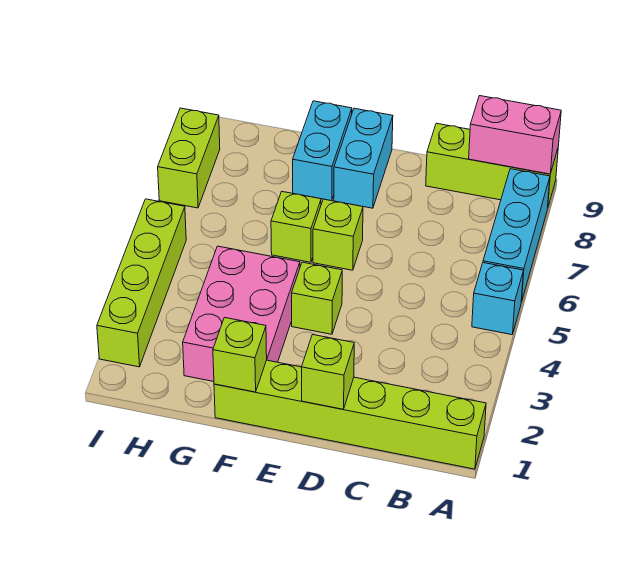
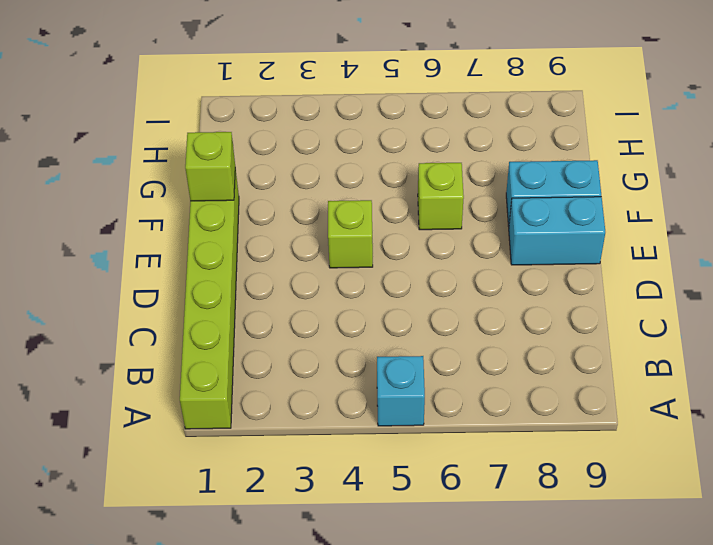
none -> cyan brick A6:A8 level 1
none -> lime brick A9:C9 level 1
none -> lime brick E6 level 1

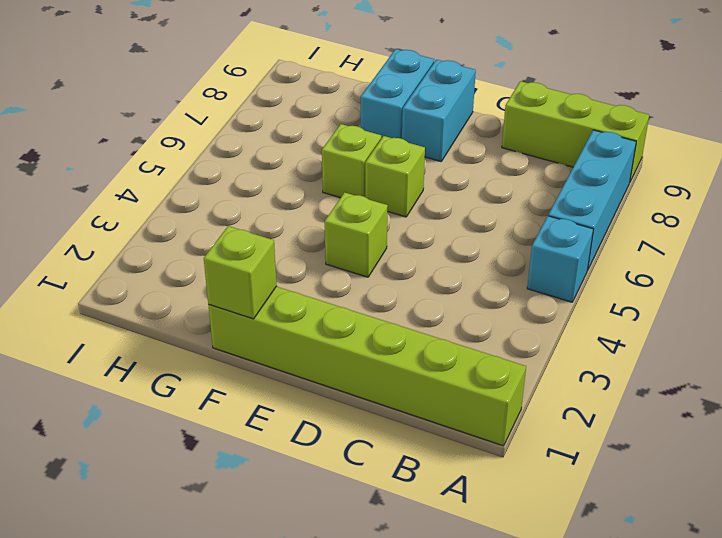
none -> pink brick F2:G4 level 1
none -> lime brick I2:I5 level 1
none -> lime brick I7:I8 level 1

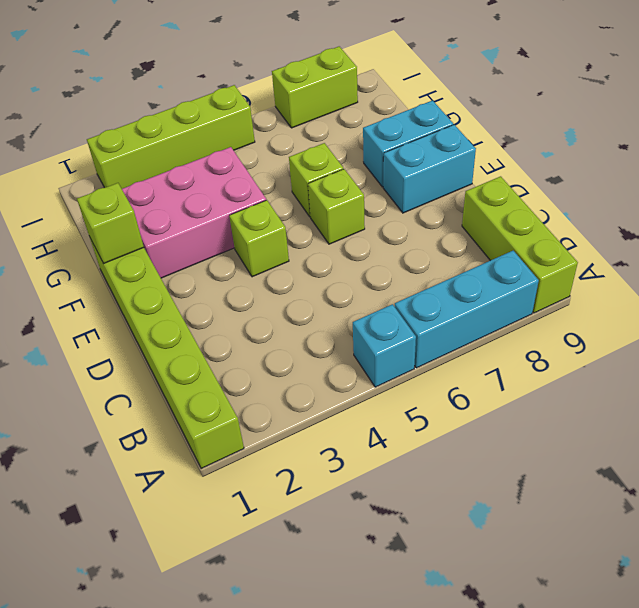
none -> pink brick A9:B9 level 2
none -> lime brick D1 level 2

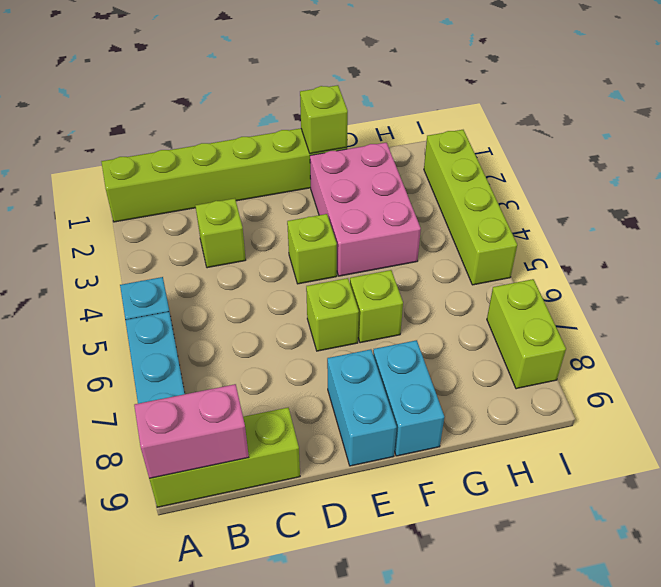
lime brick C3 level 1 -> lime brick D1 level 2

